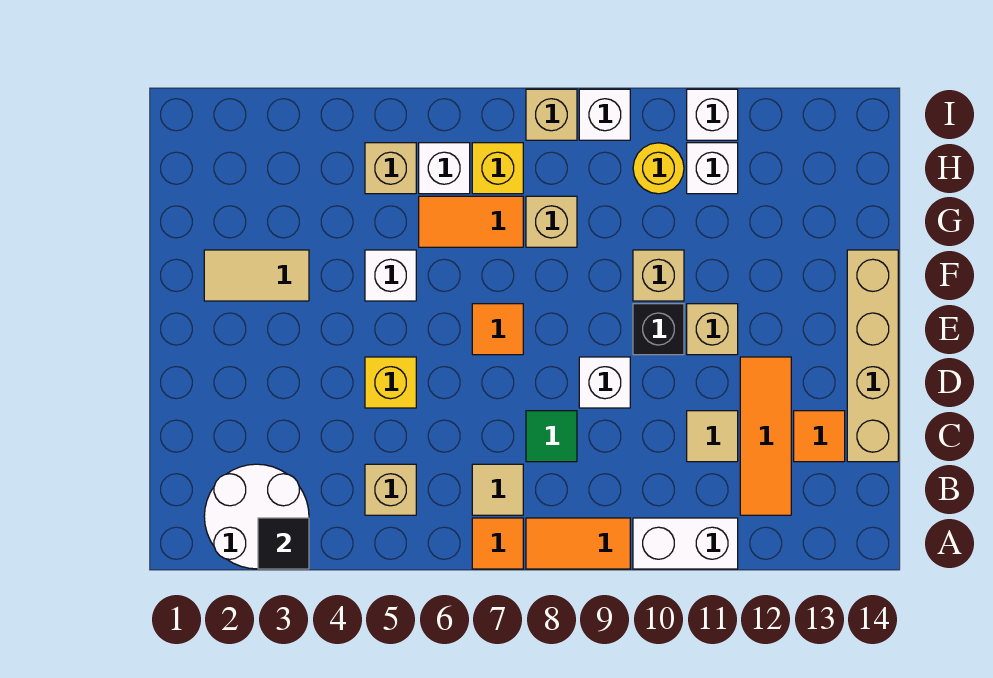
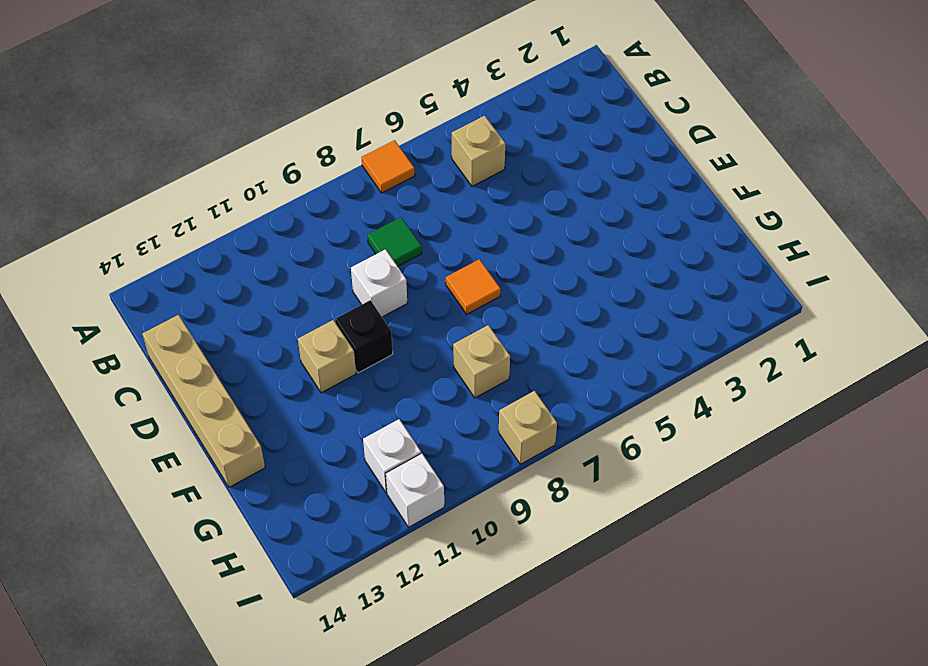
none -> white round brick A2:B3 level 1
none -> orange tile A8:A9 level 1
none -> white brick A10:A11 level 1
none -> tan tile B7 level 1

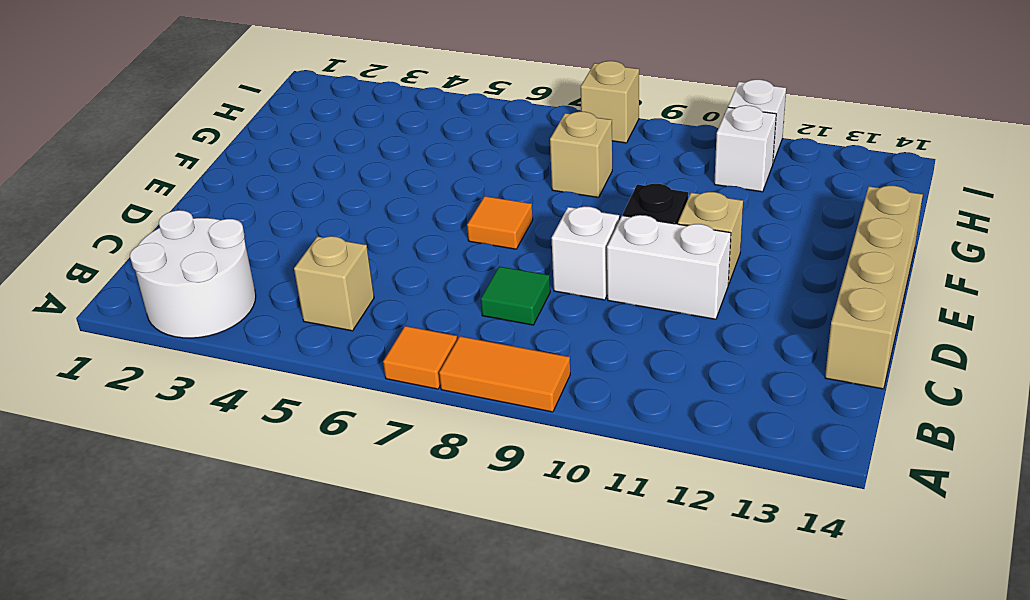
white brick D10:D11 level 1 -> white brick A10:A11 level 1
none -> tan tile B7 level 1
none -> orange tile B12:D12 level 1
none -> tan tile C11 level 1
none -> orange tile C13 level 1

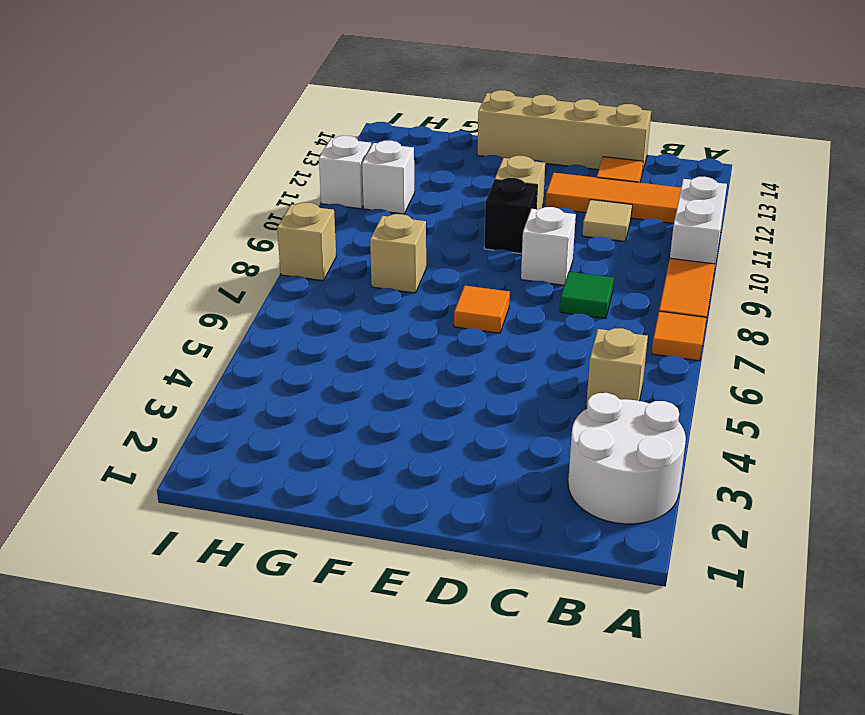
none -> tan tile B7 level 1
none -> yellow brick D5 level 1
none -> tan tile F2:F3 level 1
none -> white brick F5 level 1

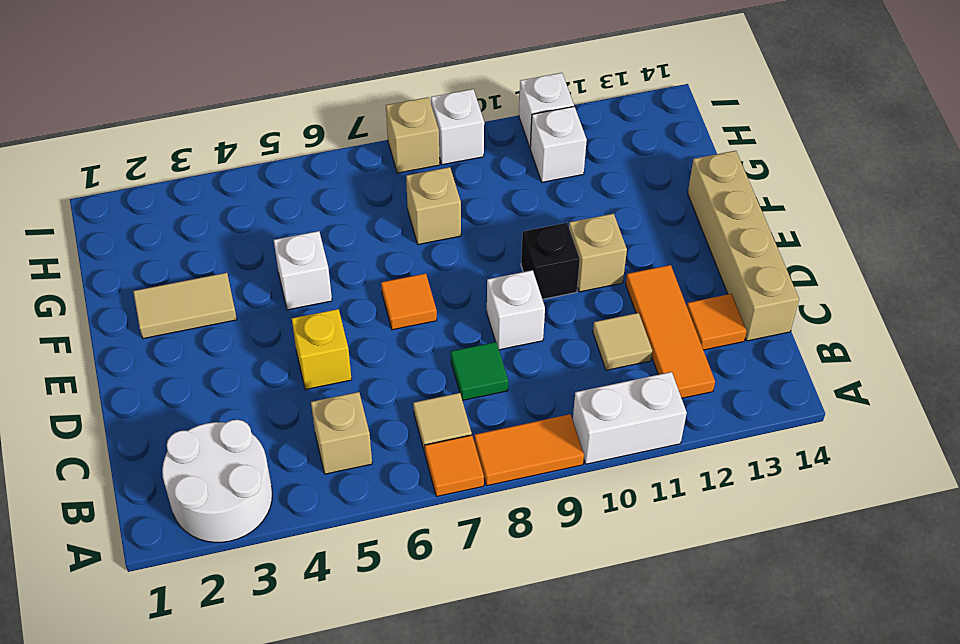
none -> tan brick F10 level 1
none -> orange tile G6:G7 level 1
none -> tan brick H5 level 1
none -> white brick H6 level 1

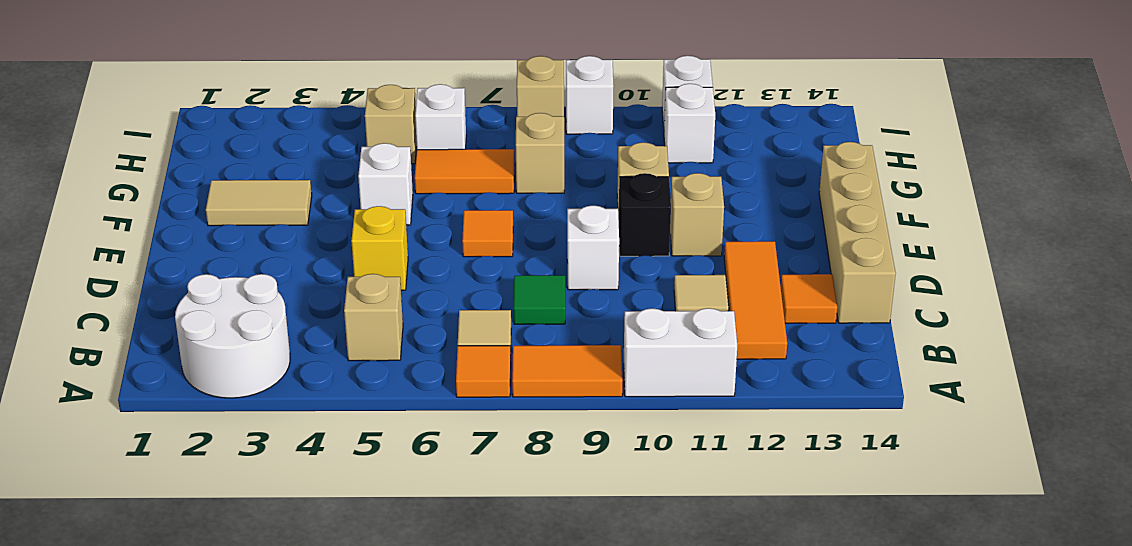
none -> yellow brick H7 level 1
none -> yellow round brick H10 level 1
none -> black tile A3 level 2

